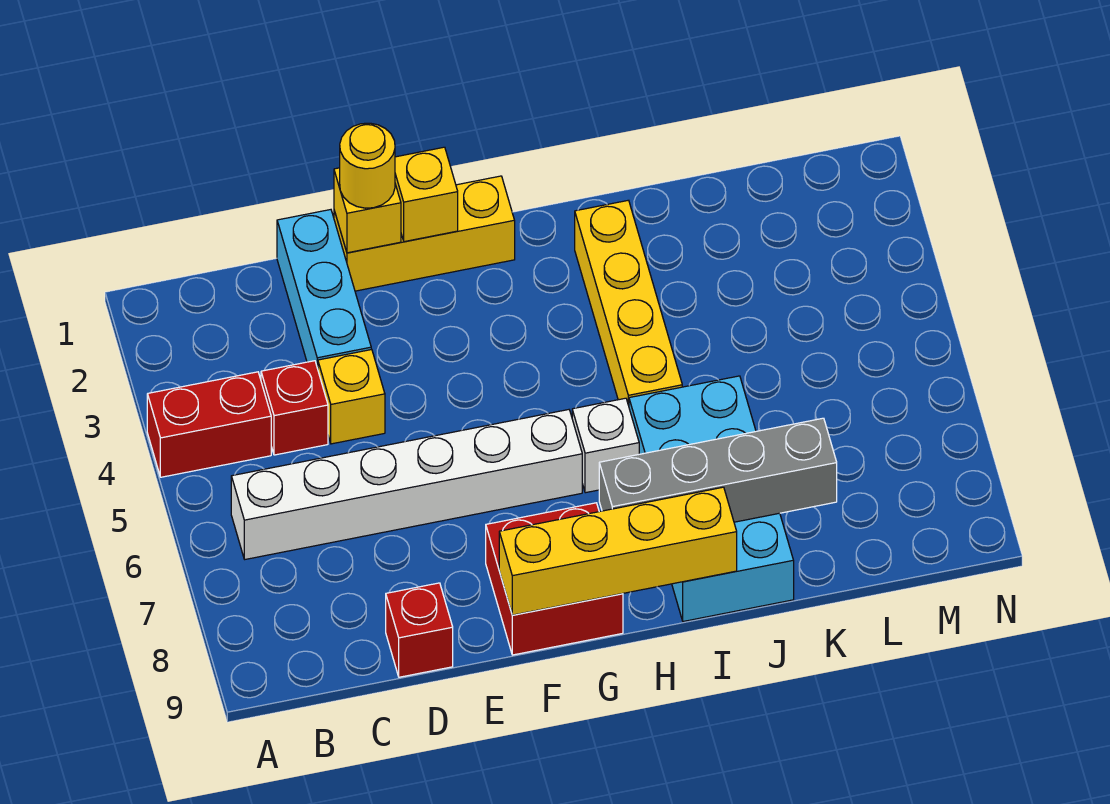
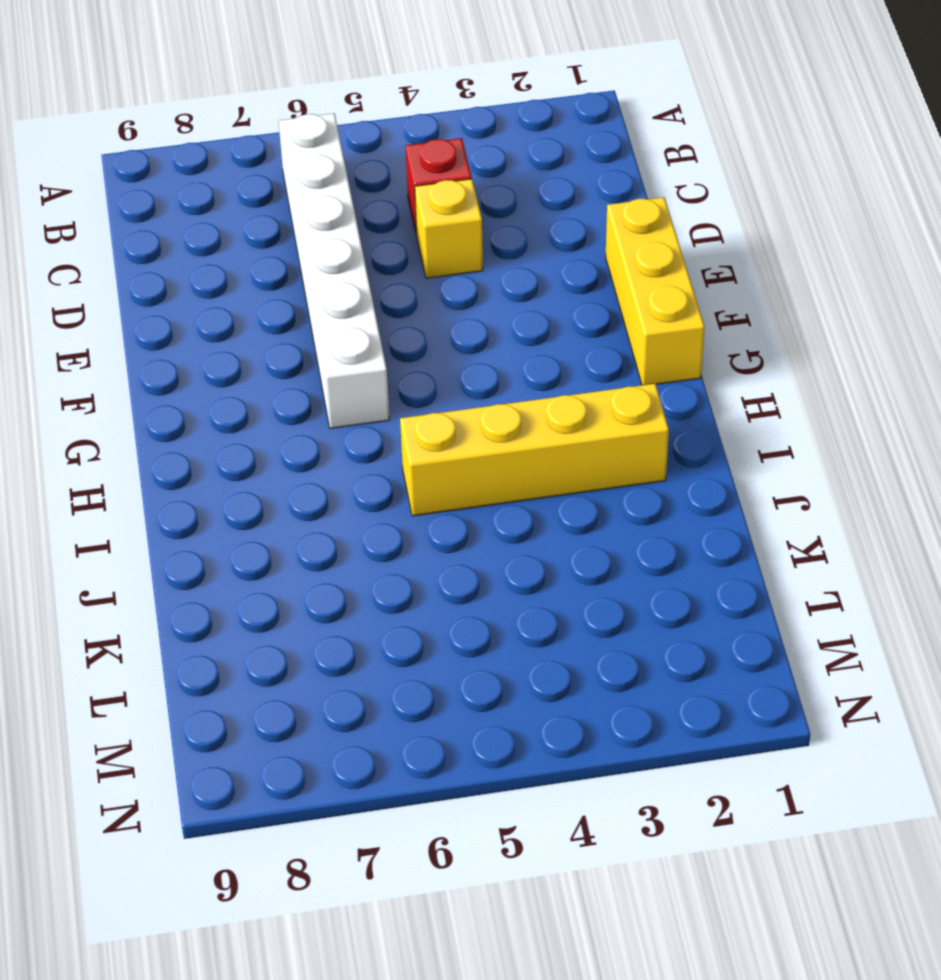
none -> red brick A4:B4 level 1
none -> cyan brick D1:D3 level 1
none -> red brick D9 level 1

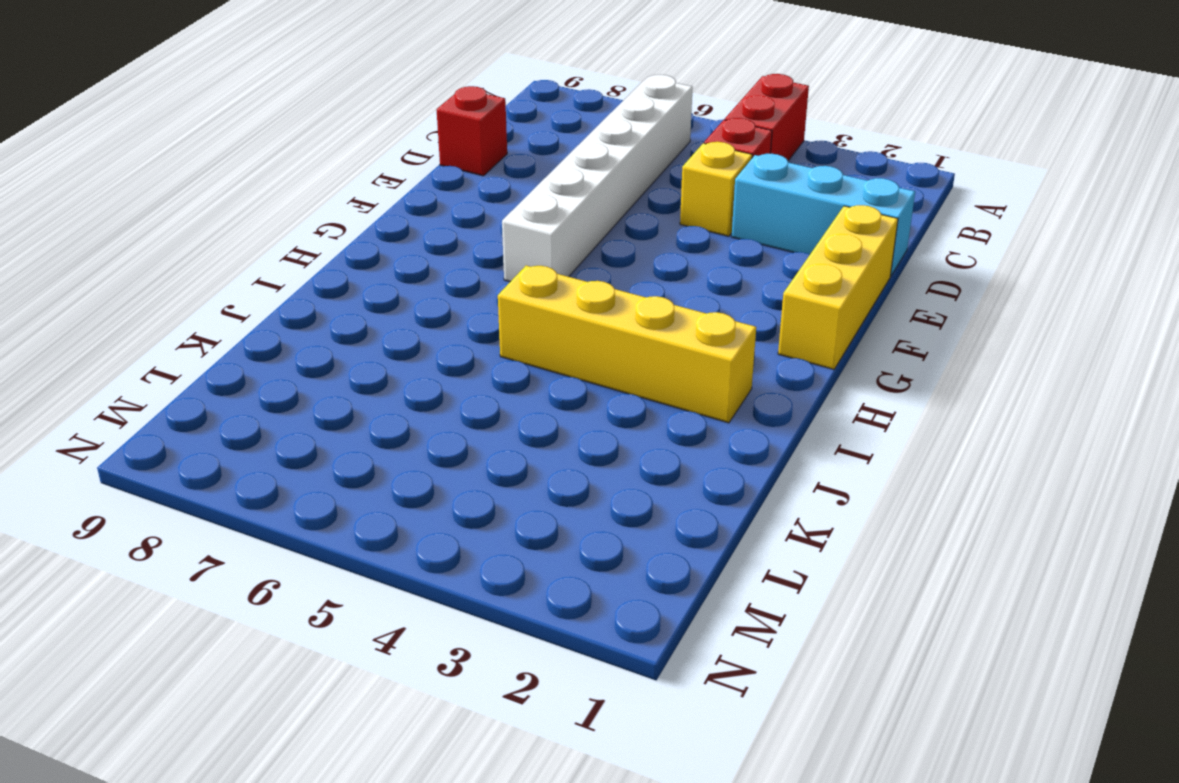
none -> red brick F8:G9 level 1
none -> white brick H6 level 1
none -> cyan brick I6:J9 level 1

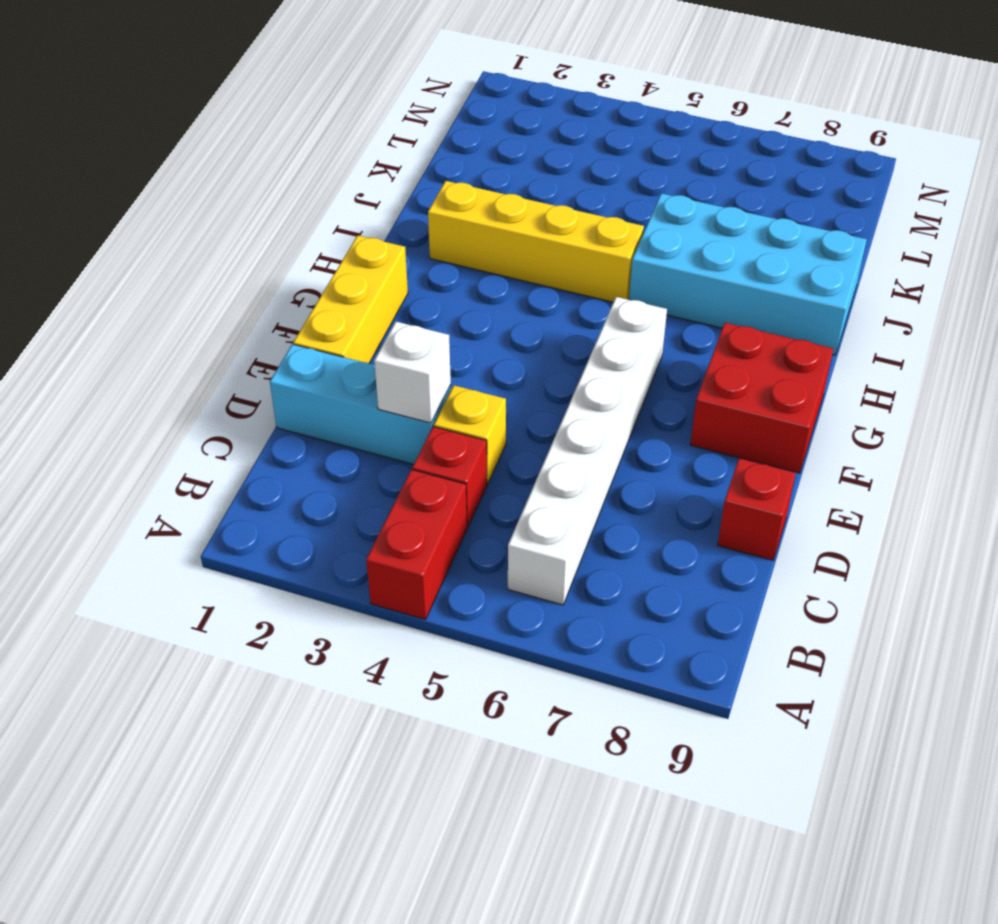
white brick D3 level 2 -> white brick H6 level 1
none -> yellow brick E1 level 2
none -> yellow brick F1 level 2
none -> yellow brick F9:I9 level 2

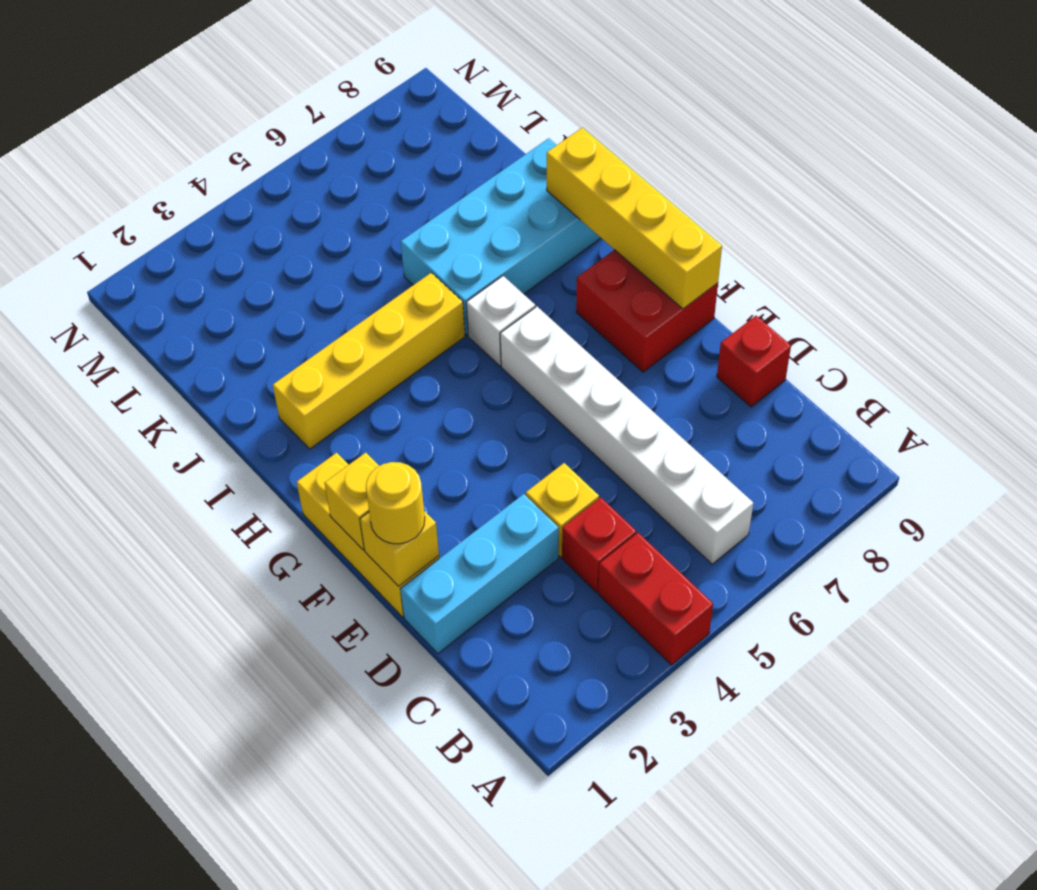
none -> grey brick H8:K8 level 2

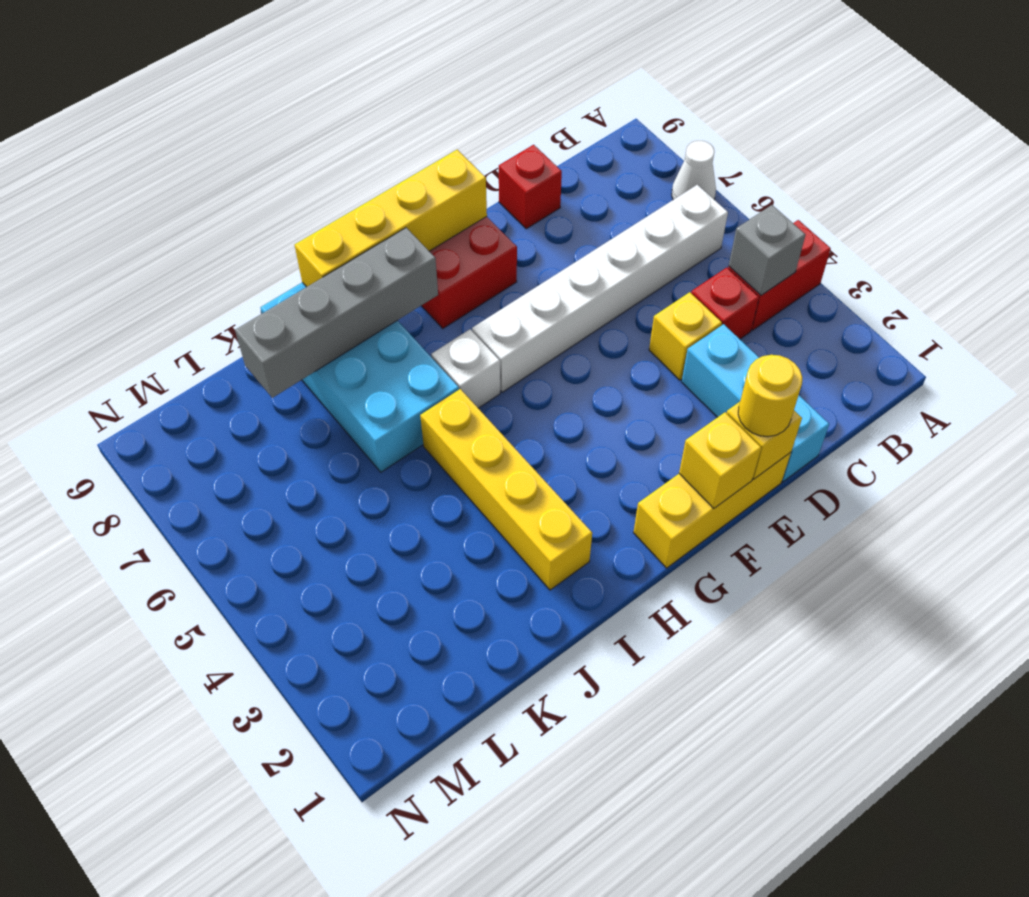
white cone A7 level 1 -> none
grey brick B4 level 2 -> none

